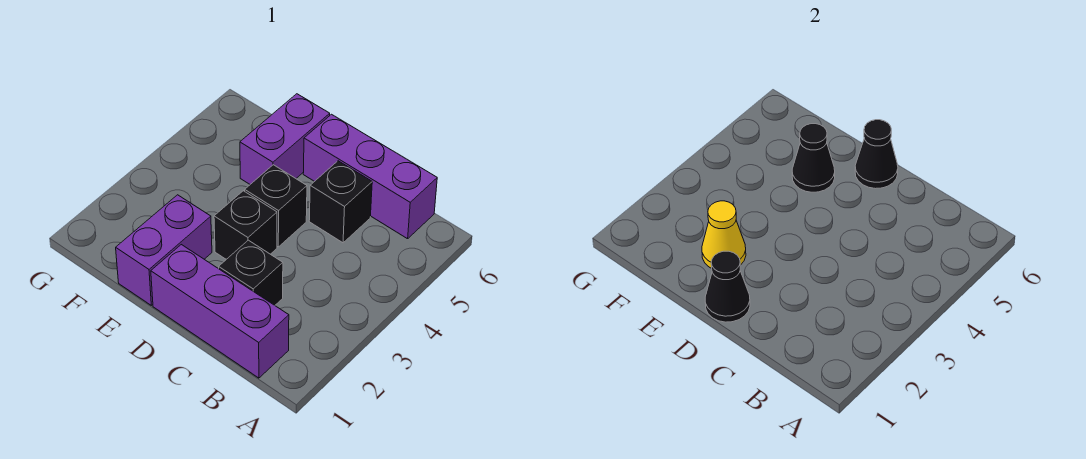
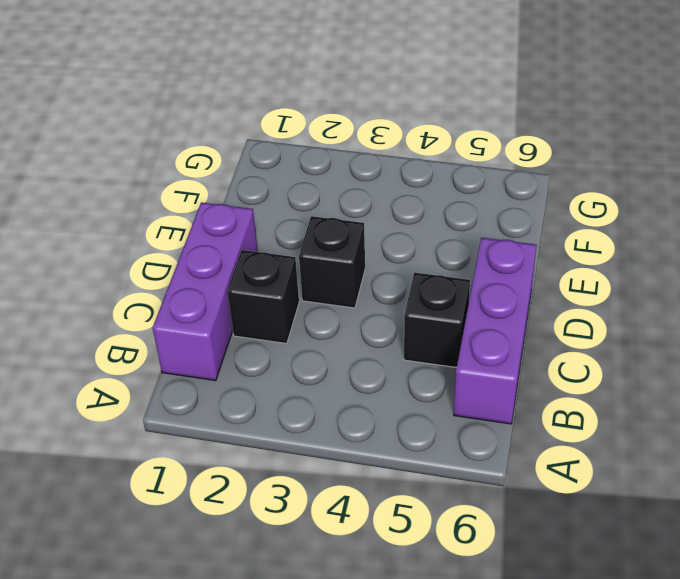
none -> black brick D4 level 1
none -> purple brick E1:E2 level 1
none -> purple brick E5:E6 level 1

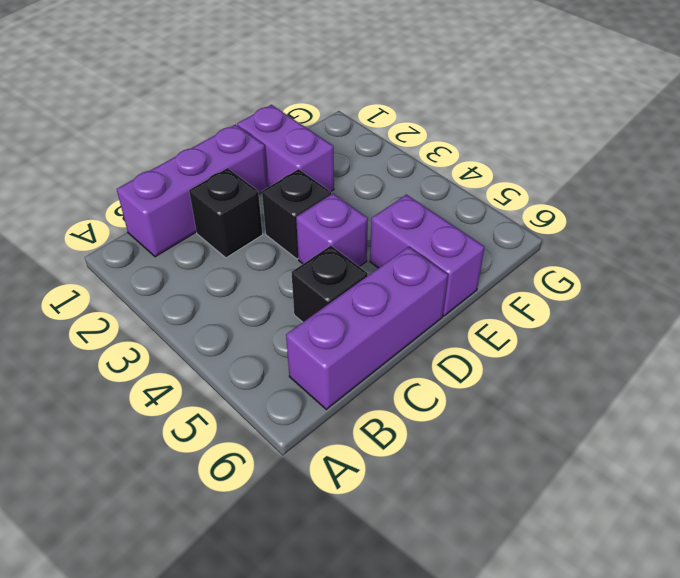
purple brick D4 level 1 -> black brick D4 level 1
none -> black cone D1 level 2
none -> black cone D6 level 2
none -> yellow cone E2 level 2

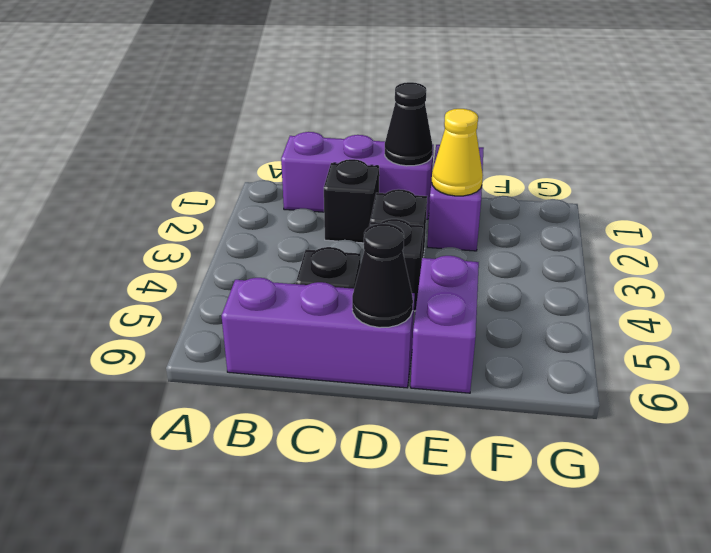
none -> black cone E5 level 2

